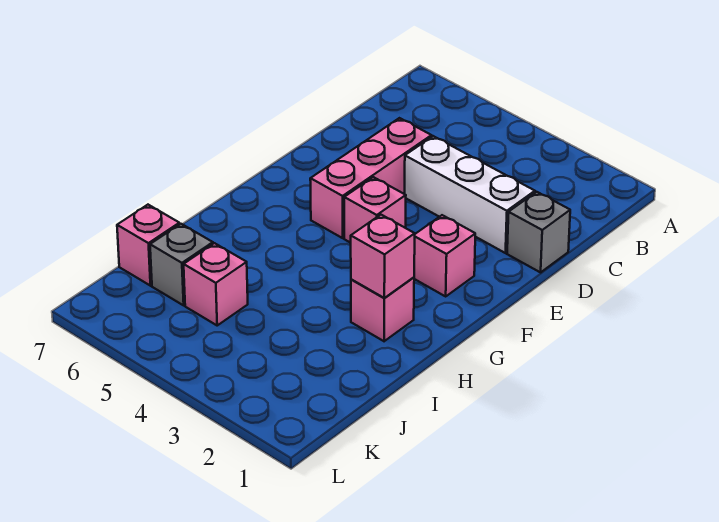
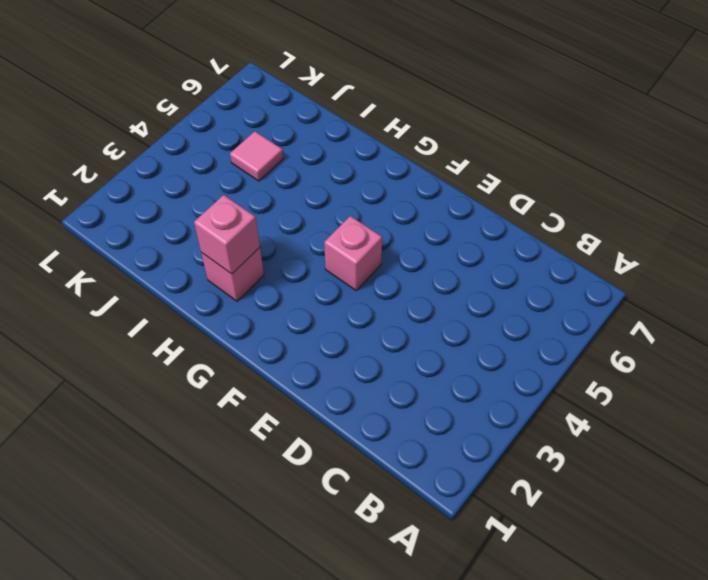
pink tile J5 level 1 -> pink brick J5 level 1
none -> grey brick D1 level 1
none -> white brick D2:D4 level 1

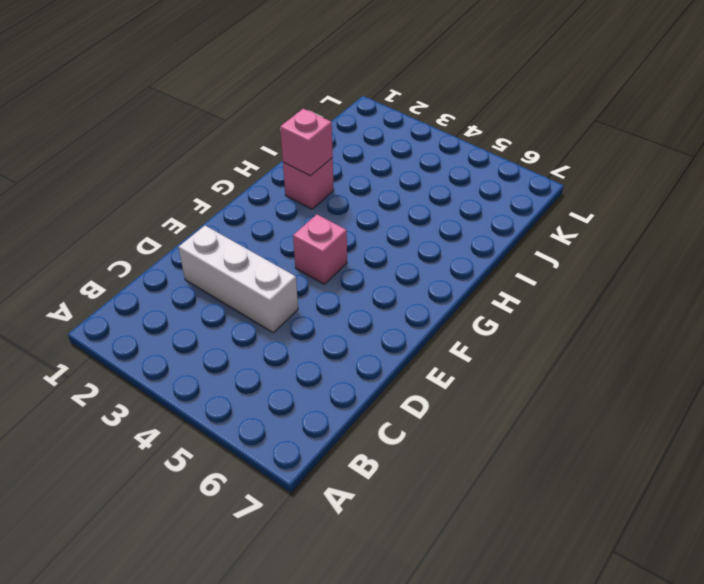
none -> grey brick D1 level 1
none -> pink brick D5:F5 level 1

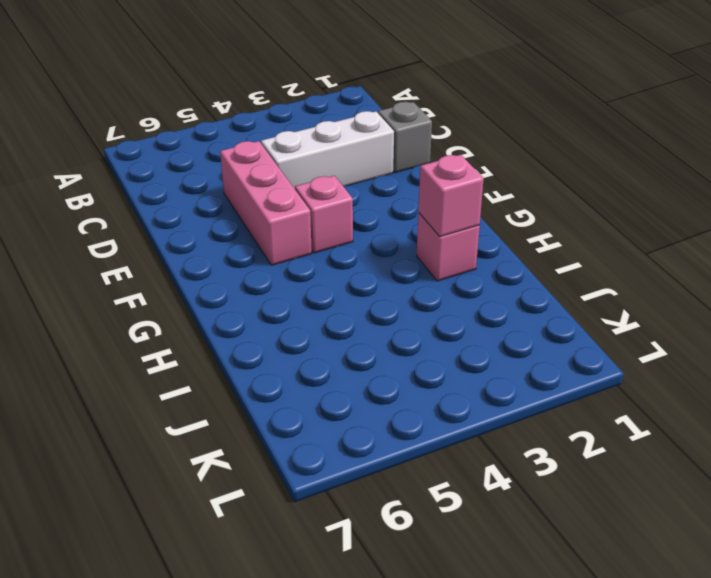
none -> pink brick F2 level 1
none -> pink brick J5 level 1

